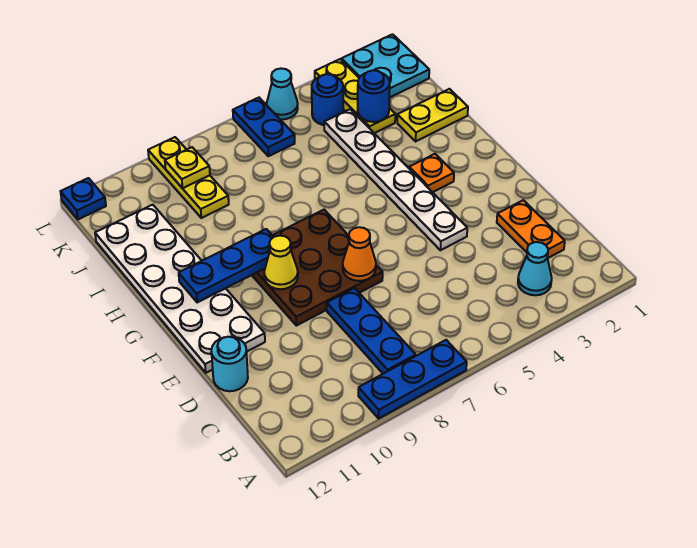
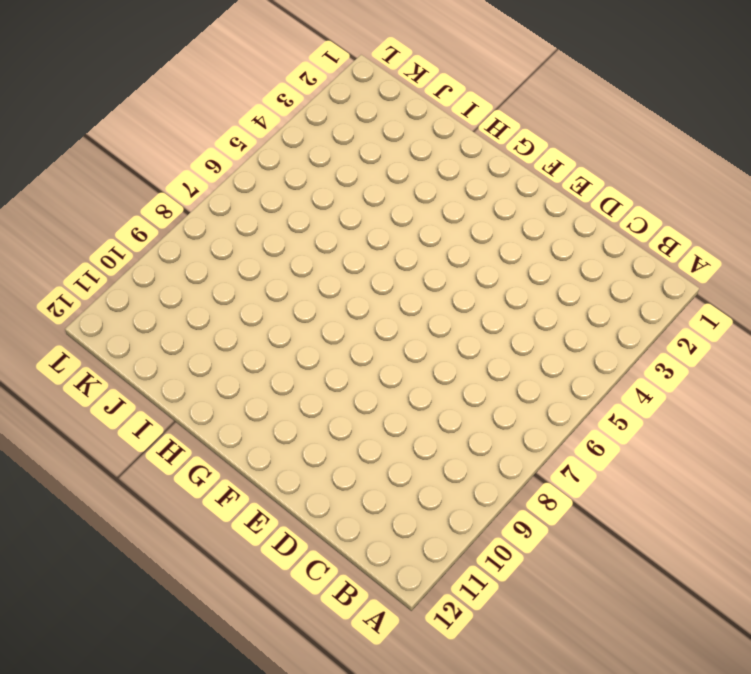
none -> blue plate A7:A9 level 1
none -> cyan cone B3 level 1
none -> blue plate B8:D8 level 1

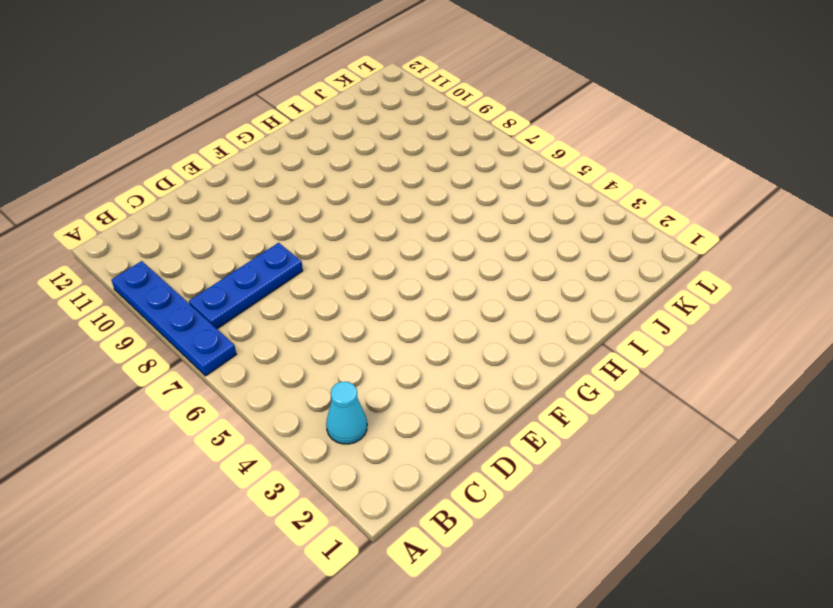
blue plate A7:A10 level 1 -> blue plate A7:A9 level 1
none -> orange plate C2:D2 level 1
none -> cyan round brick D12 level 1
none -> white plate E4:J4 level 1

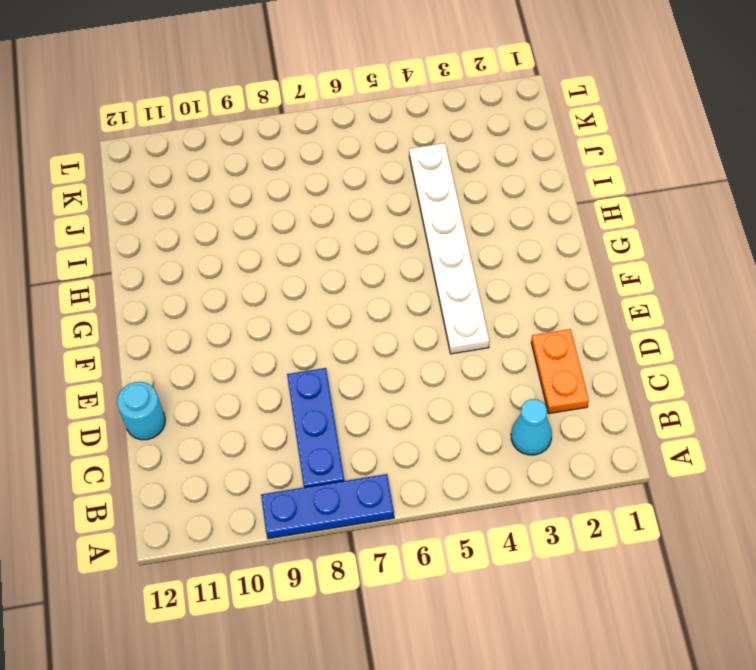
none -> brown plate E7:G9 level 1
none -> white plate E11:J12 level 1
none -> orange plate G3 level 1

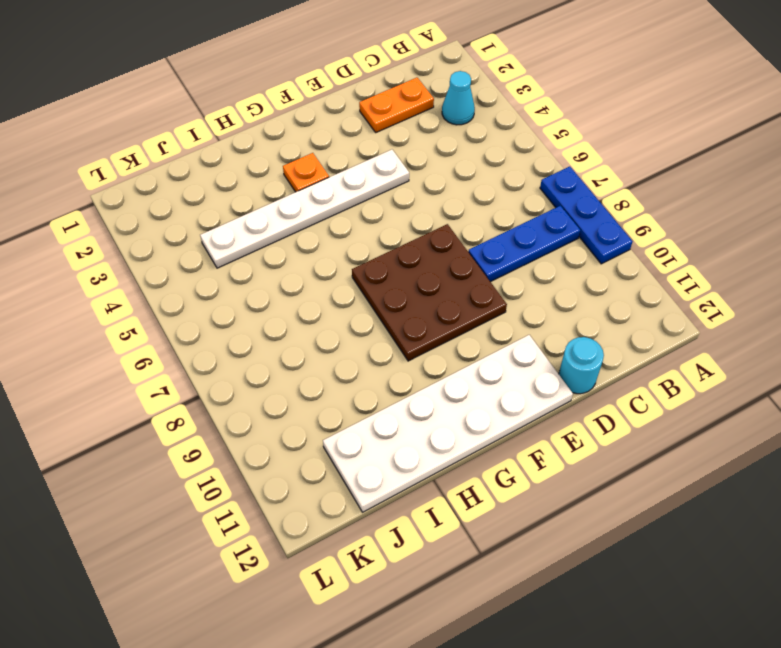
none -> yellow plate I1:I2 level 1
none -> yellow plate J3:L3 level 1
none -> yellow plate J9:L9 level 1

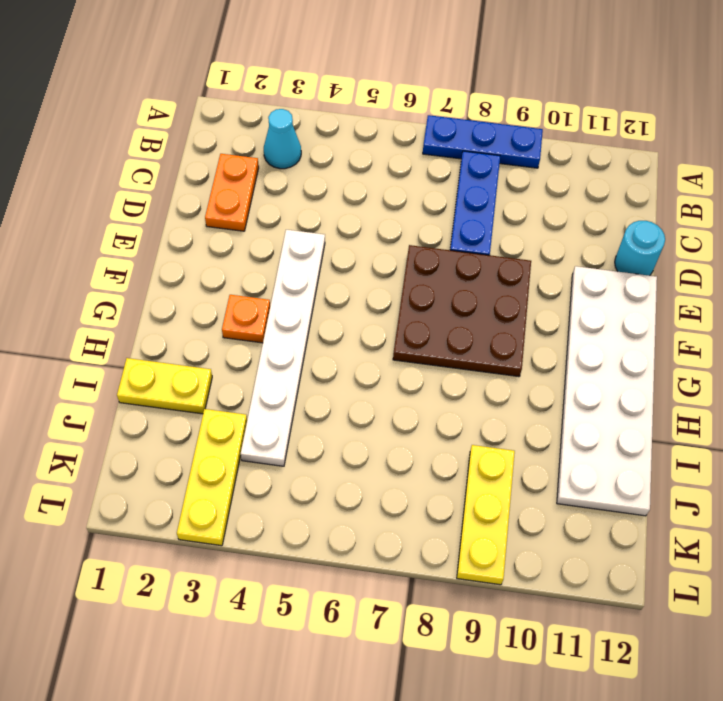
none -> cyan plate K1:L2 level 1
none -> blue round brick K4 level 1
none -> blue plate K6:L6 level 1

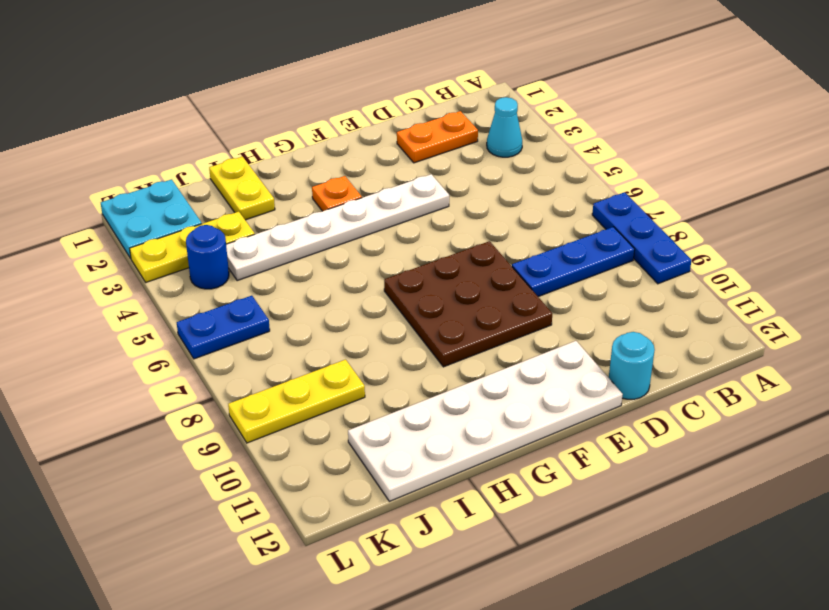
none -> cyan cone L5 level 1
none -> blue plate L12 level 1
none -> orange cone E7 level 2

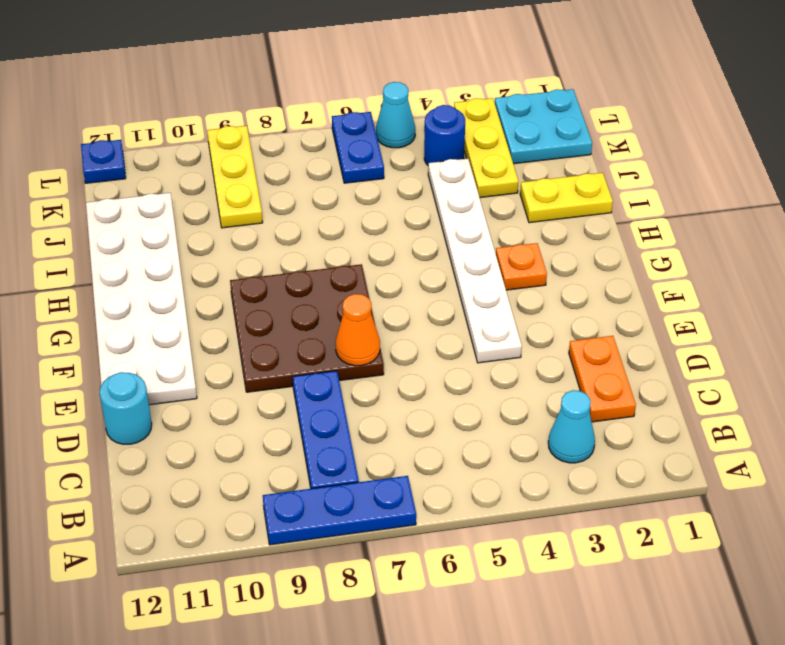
none -> yellow cone F9 level 2
none -> blue plate G9:G11 level 2
none -> blue round brick J3 level 2

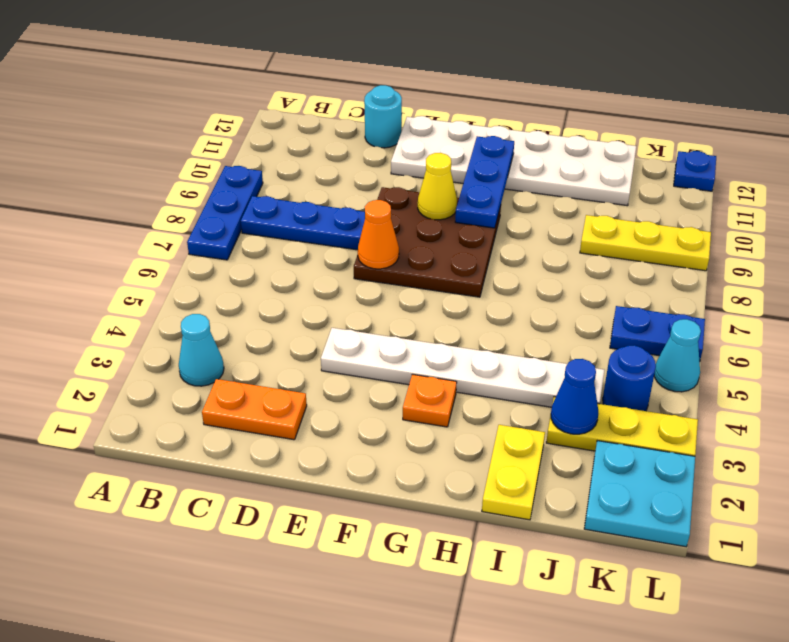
blue cone J3 level 2 -> blue round brick J3 level 2
none -> yellow plate K9 level 2

